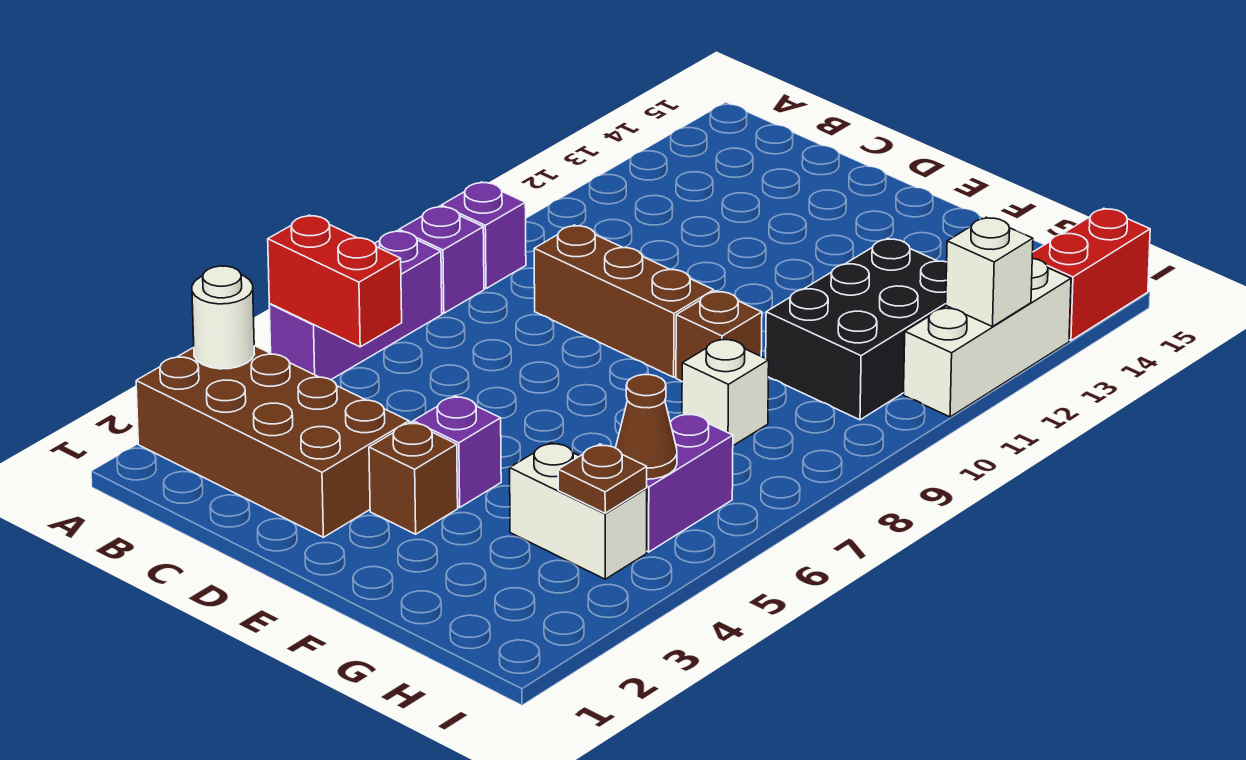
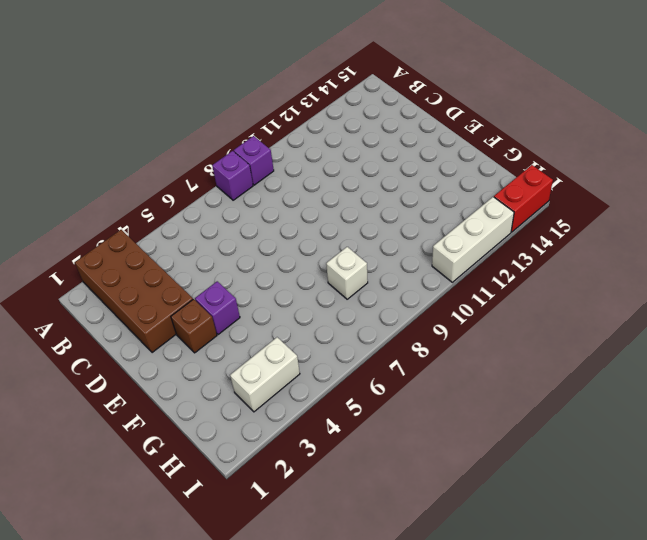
white brick H3:H4 level 1 -> white brick G4:H4 level 1
none -> purple brick A5:A7 level 1
none -> brown brick C9:E9 level 1
none -> brown brick F9 level 1

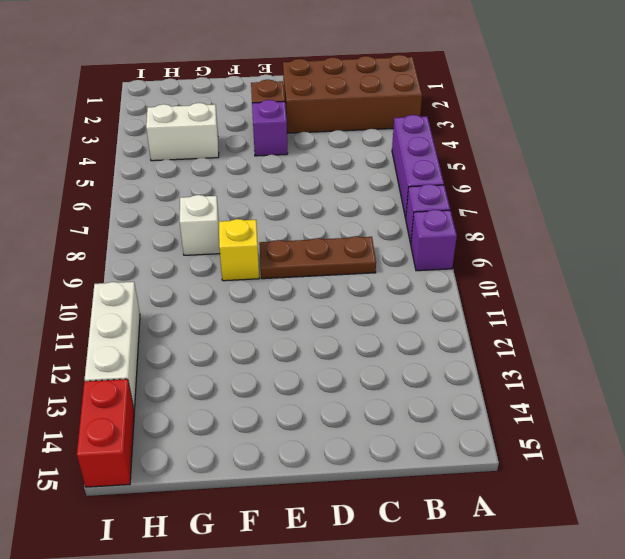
brown plate C9:E9 level 1 -> brown brick C9:E9 level 1
yellow brick F9 level 1 -> brown brick F9 level 1
none -> black brick G10:H12 level 1
none -> purple brick H5:H6 level 1
none -> white round brick A3 level 2

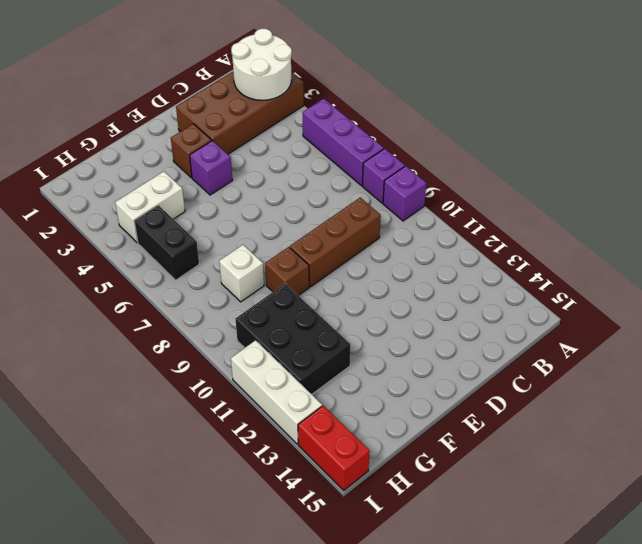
white round brick A2:B3 level 2 -> white round brick A3 level 2
black brick H5:H6 level 1 -> purple brick H5:H6 level 1
none -> red brick A5:B5 level 2
none -> brown plate H4 level 2
none -> brown cone H5 level 2

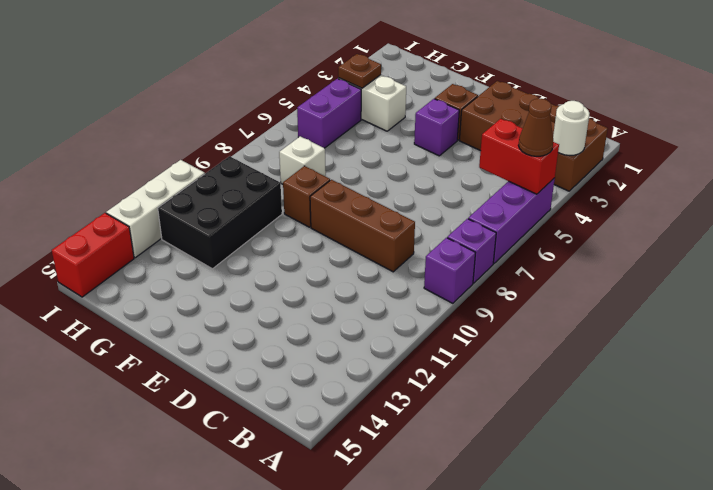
brown cone A5 level 3 -> brown cone H5 level 2
none -> white brick I12 level 2

